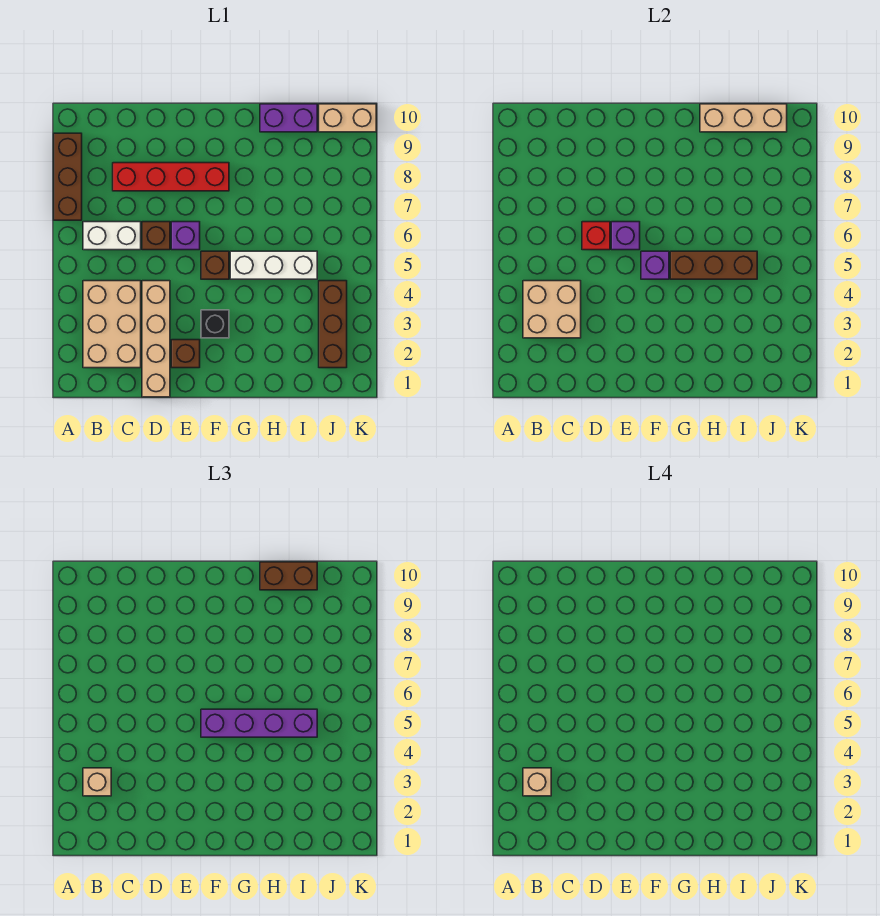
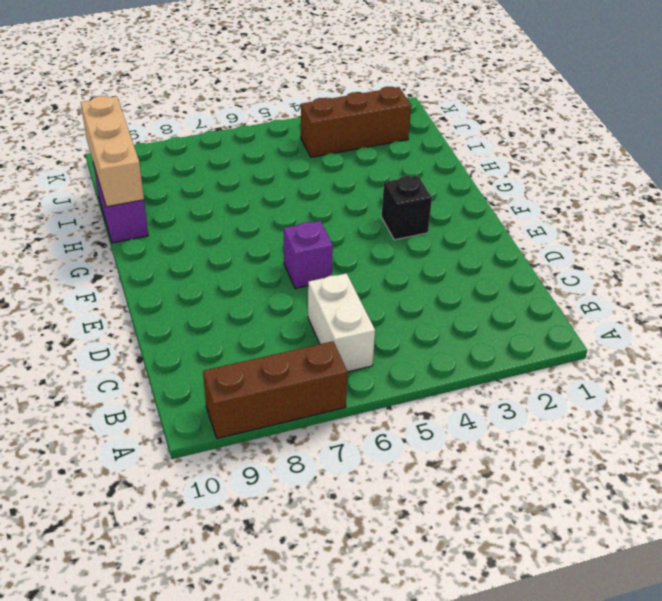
none -> tan brick B2:C4 level 1
none -> red brick C8:F8 level 1
none -> tan brick D1:D4 level 1

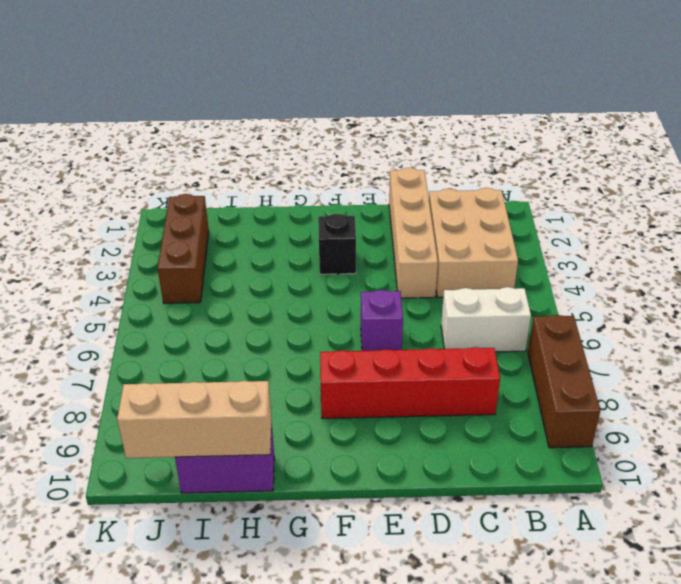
none -> brown brick D6 level 1
none -> brown brick E2 level 1
none -> brown brick F5 level 1

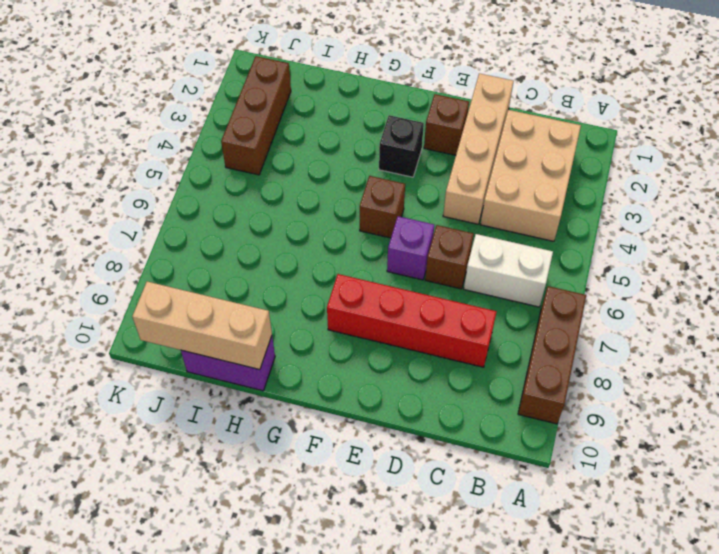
none -> white brick G5:I5 level 1
none -> tan brick J10:K10 level 1
none -> tan brick B3:C4 level 2

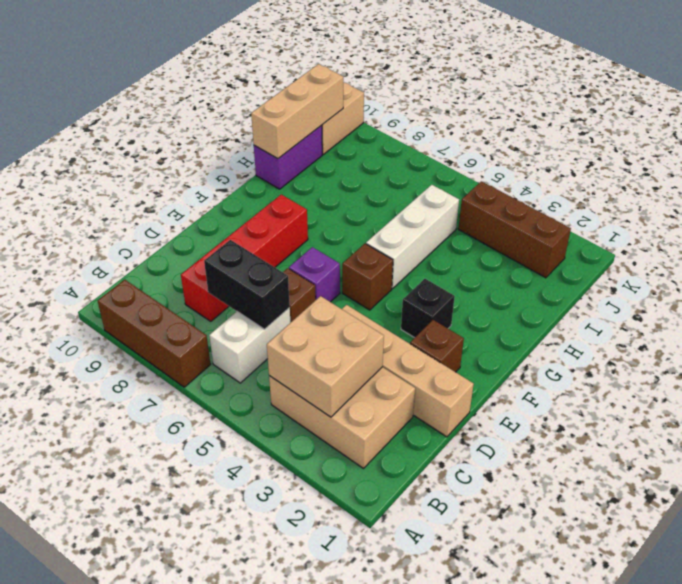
black brick C6:C7 level 2 -> none
none -> red brick D6 level 2
none -> purple brick E6 level 2
none -> purple brick F5 level 2

